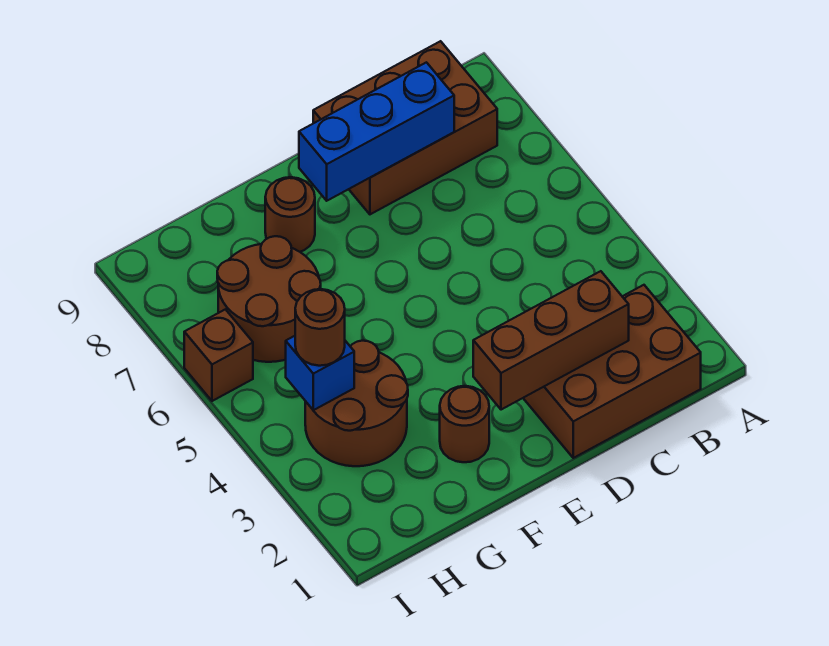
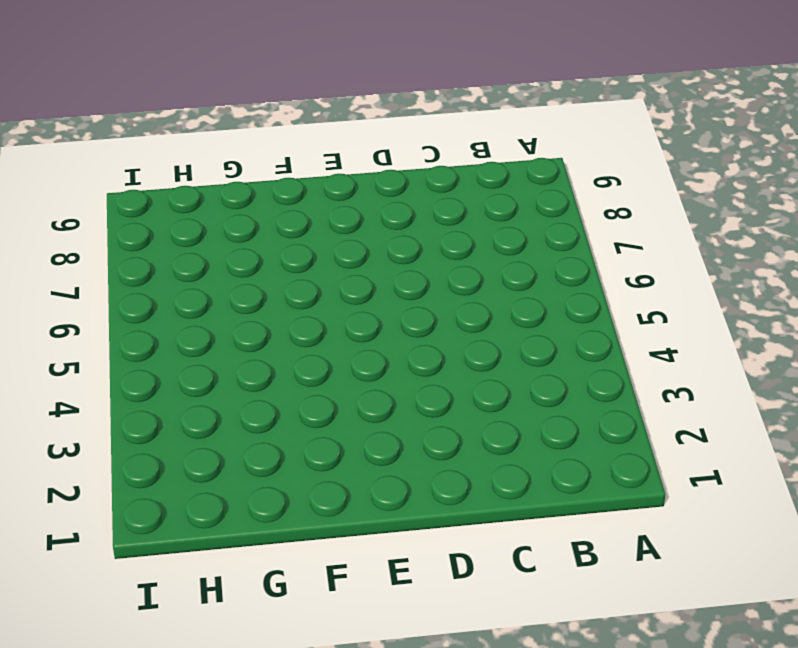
none -> brown brick B1:D2 level 1
none -> brown brick B8:D9 level 1

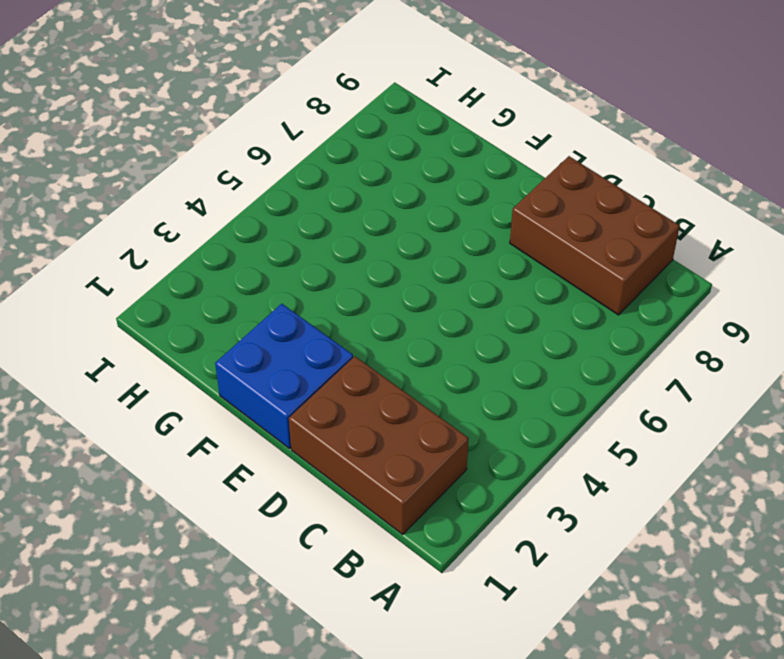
blue brick E1:F2 level 1 -> brown round brick F2 level 1
none -> brown round brick F8 level 1
none -> brown round brick G3:H4 level 1

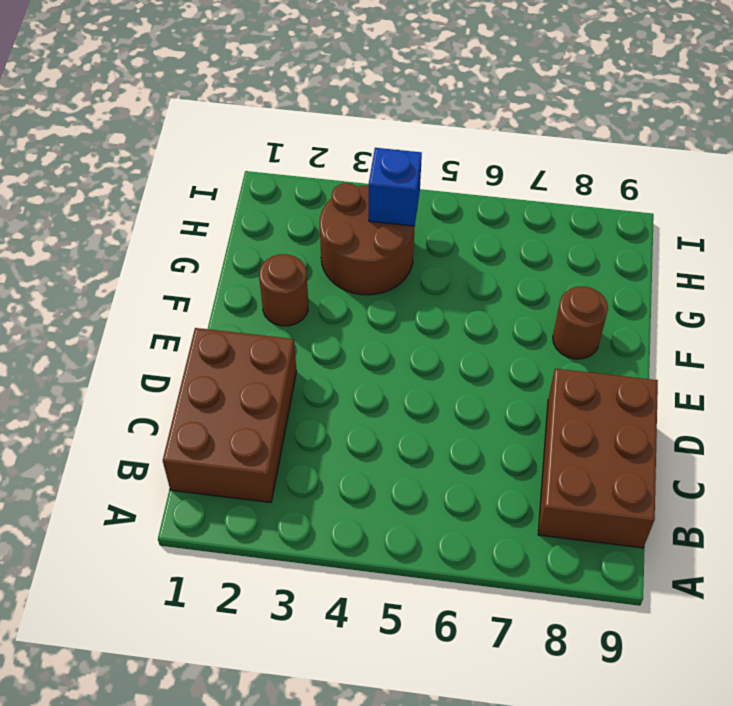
none -> brown round brick G6:H7 level 1
none -> brown brick I6 level 1

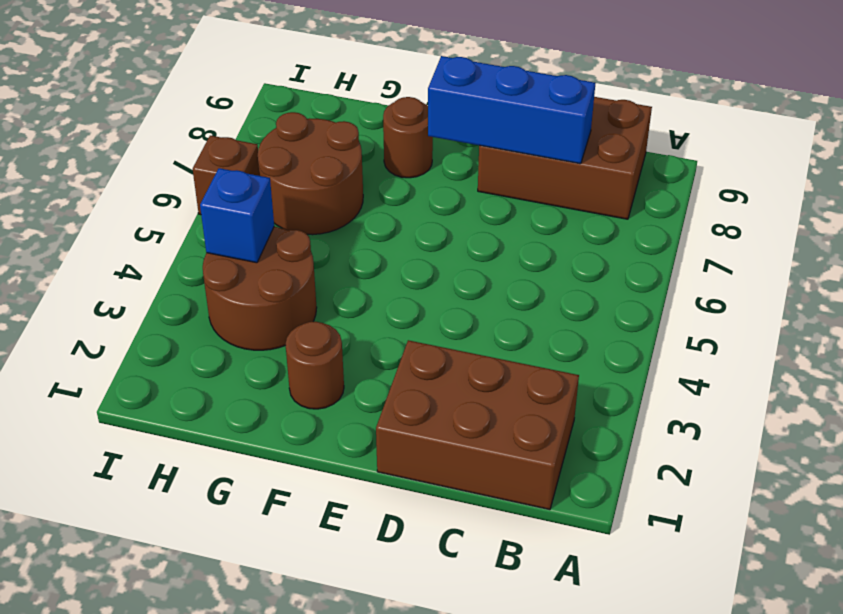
none -> brown brick C2:E2 level 2
none -> brown round brick H4 level 3

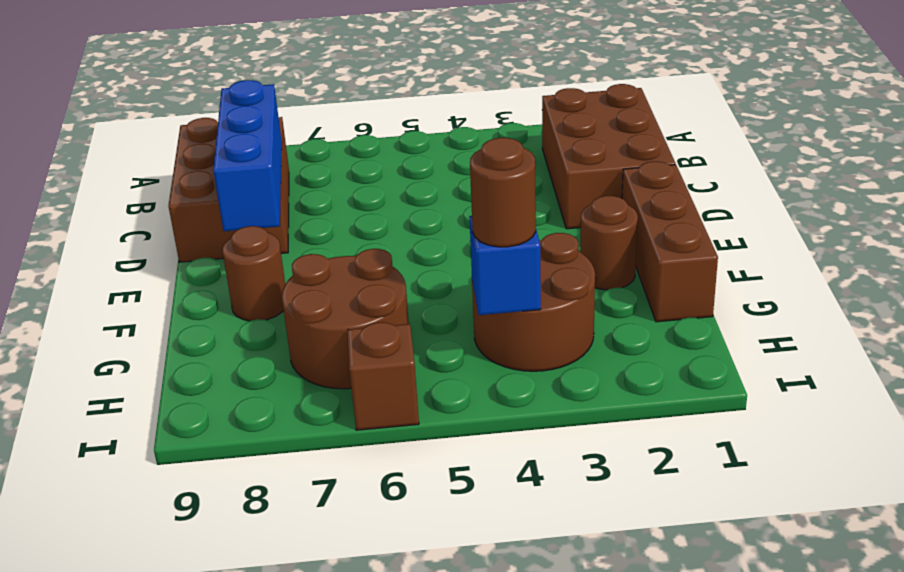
brown brick E1:G1 level 1 -> brown brick C2:E2 level 2

